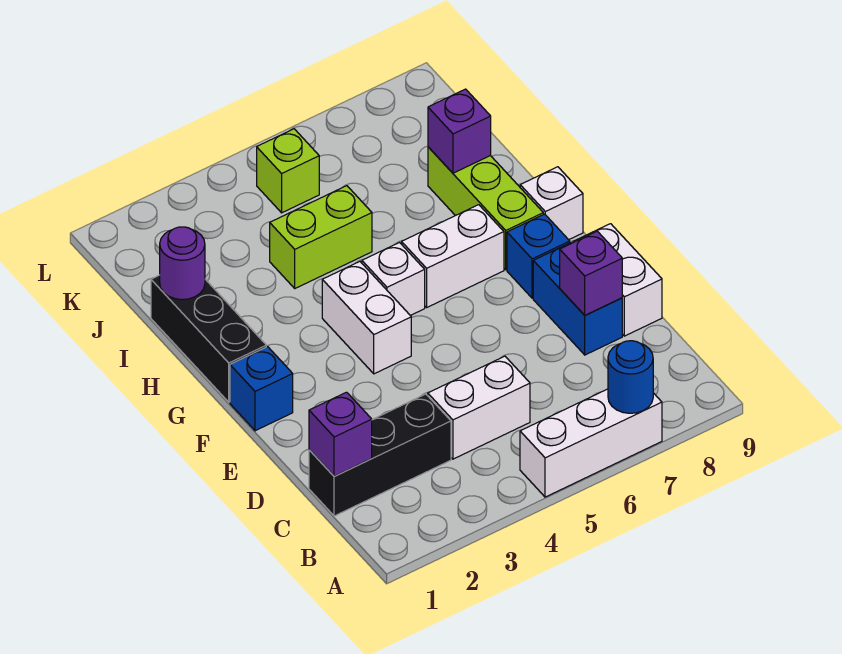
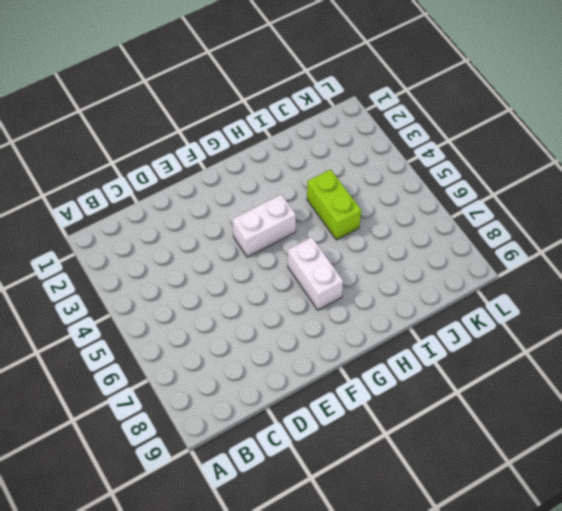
none -> white brick A5:A7 level 1
none -> black brick C1:C3 level 1
none -> white brick C4:C5 level 1

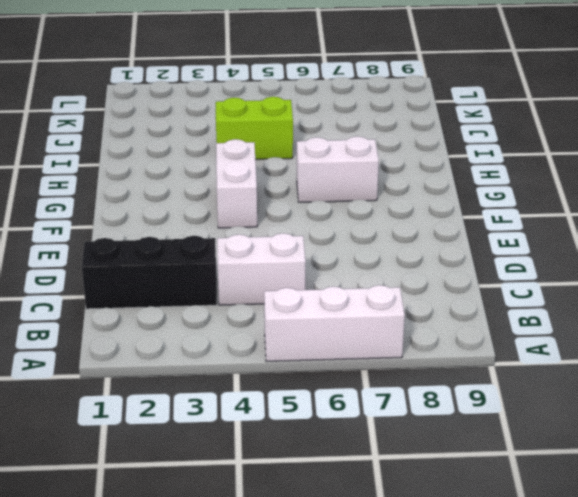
none -> blue brick D8:E8 level 1
none -> white brick D9:E9 level 1
none -> blue brick F1 level 1

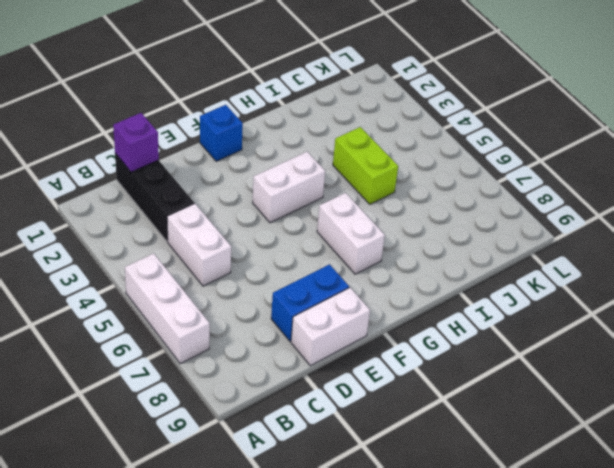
none -> blue brick F8 level 1
none -> black brick G1:I1 level 1
none -> white brick G5 level 1

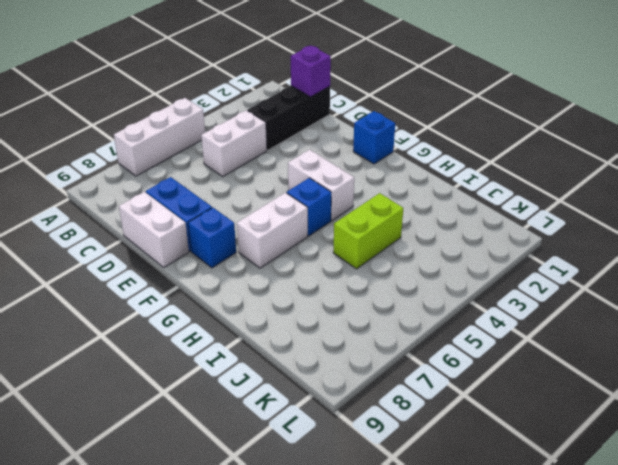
blue brick G5 level 1 -> white brick G5 level 1
none -> black brick G1:I1 level 1
none -> lime brick G8:I8 level 1
none -> white brick G9 level 1

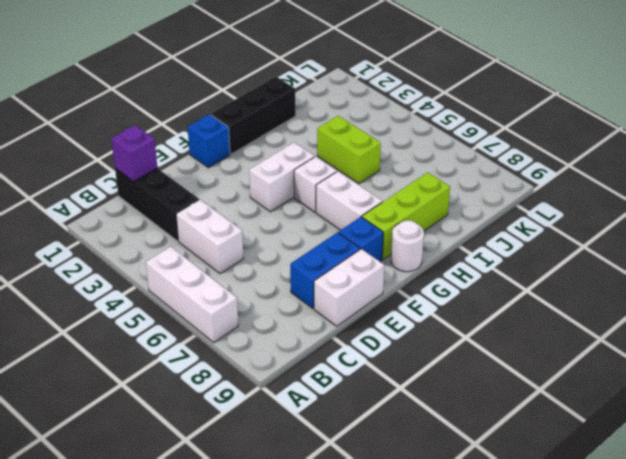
white round brick G9 level 1 -> white brick G9 level 1
none -> lime brick K5 level 1
none -> blue round brick A7 level 2
none -> purple brick D8 level 2

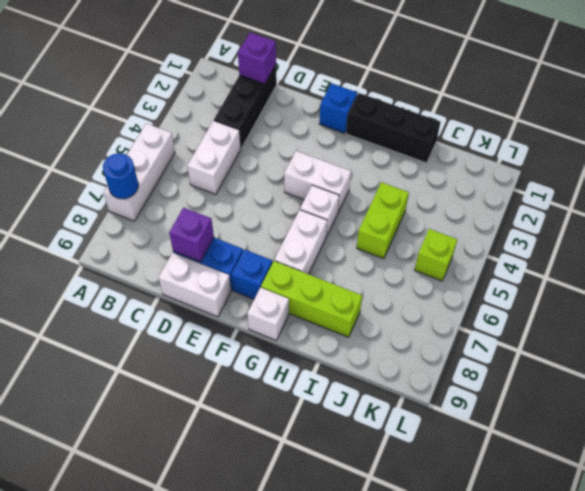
none -> purple round brick I1 level 2
none -> purple brick I8 level 2

